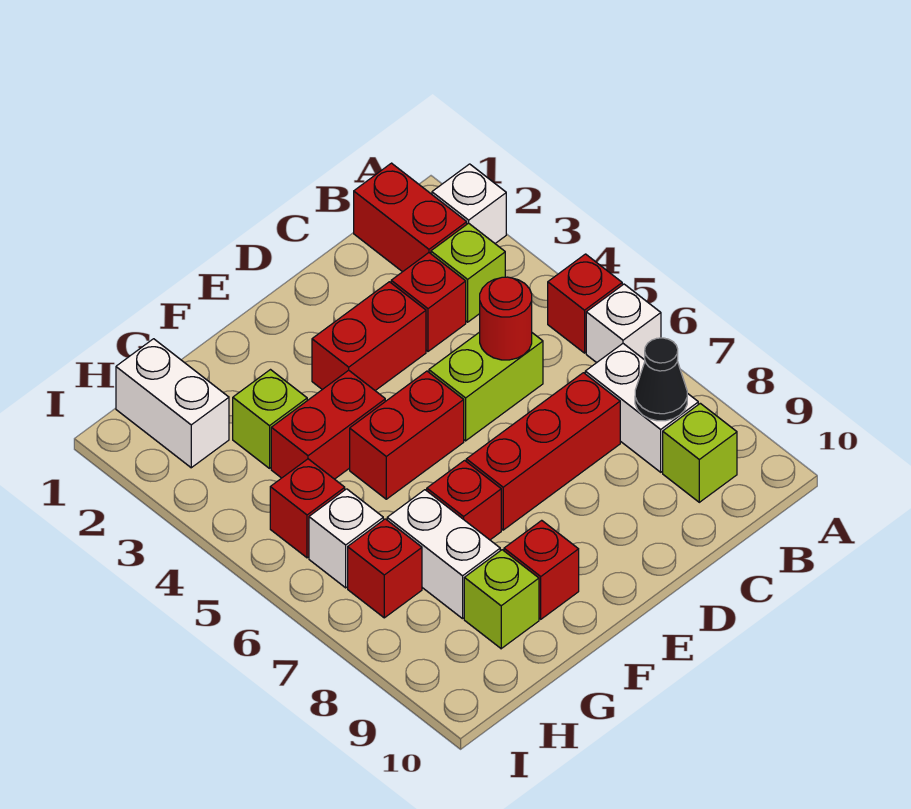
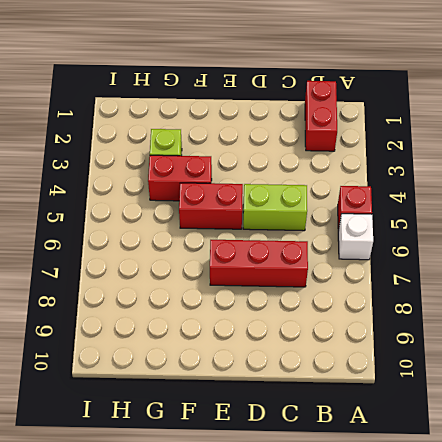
none -> white brick A2 level 1
none -> lime brick B3 level 1
none -> white brick B7:B8 level 1

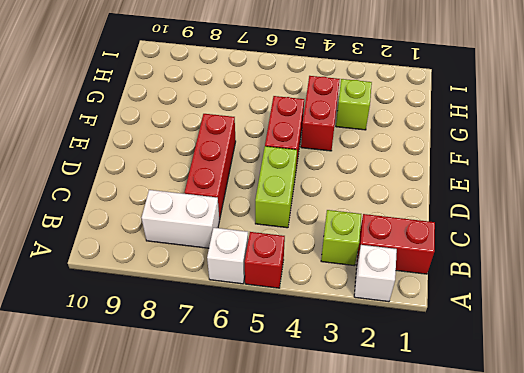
none -> lime brick B9 level 1
none -> red brick C3 level 1
none -> red brick D3:E3 level 1

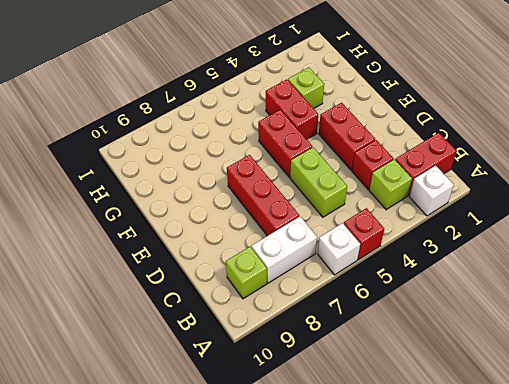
none -> red brick F7 level 1
none -> red brick F9 level 1
none -> white brick G7:G8 level 1

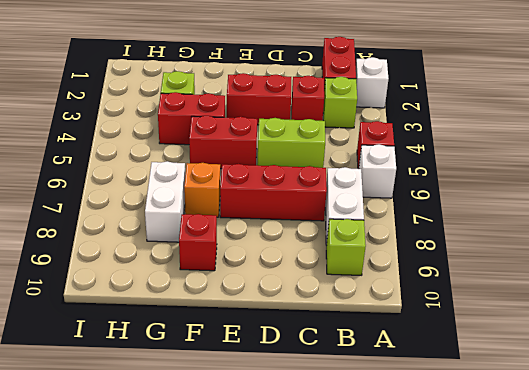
orange brick F7 level 1 -> red brick F7 level 1
none -> lime brick G9 level 1
none -> white brick H1:H2 level 1
none -> red brick H5 level 1

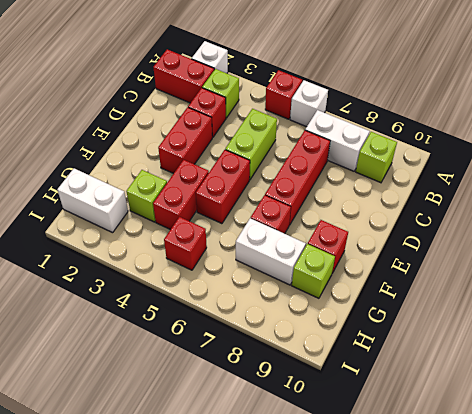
none -> white brick H6 level 1
none -> red brick H7 level 1
none -> black cone B8 level 2

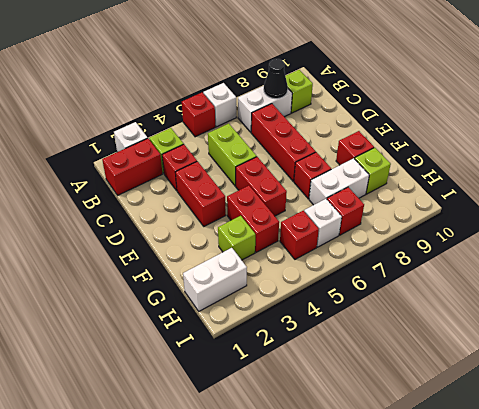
none -> red round brick C5 level 2

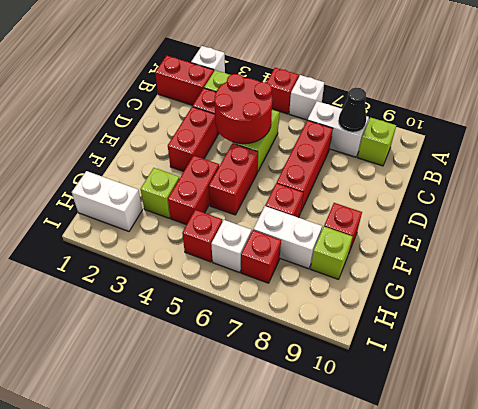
red round brick C4:D5 level 2 -> red round brick C5 level 2

